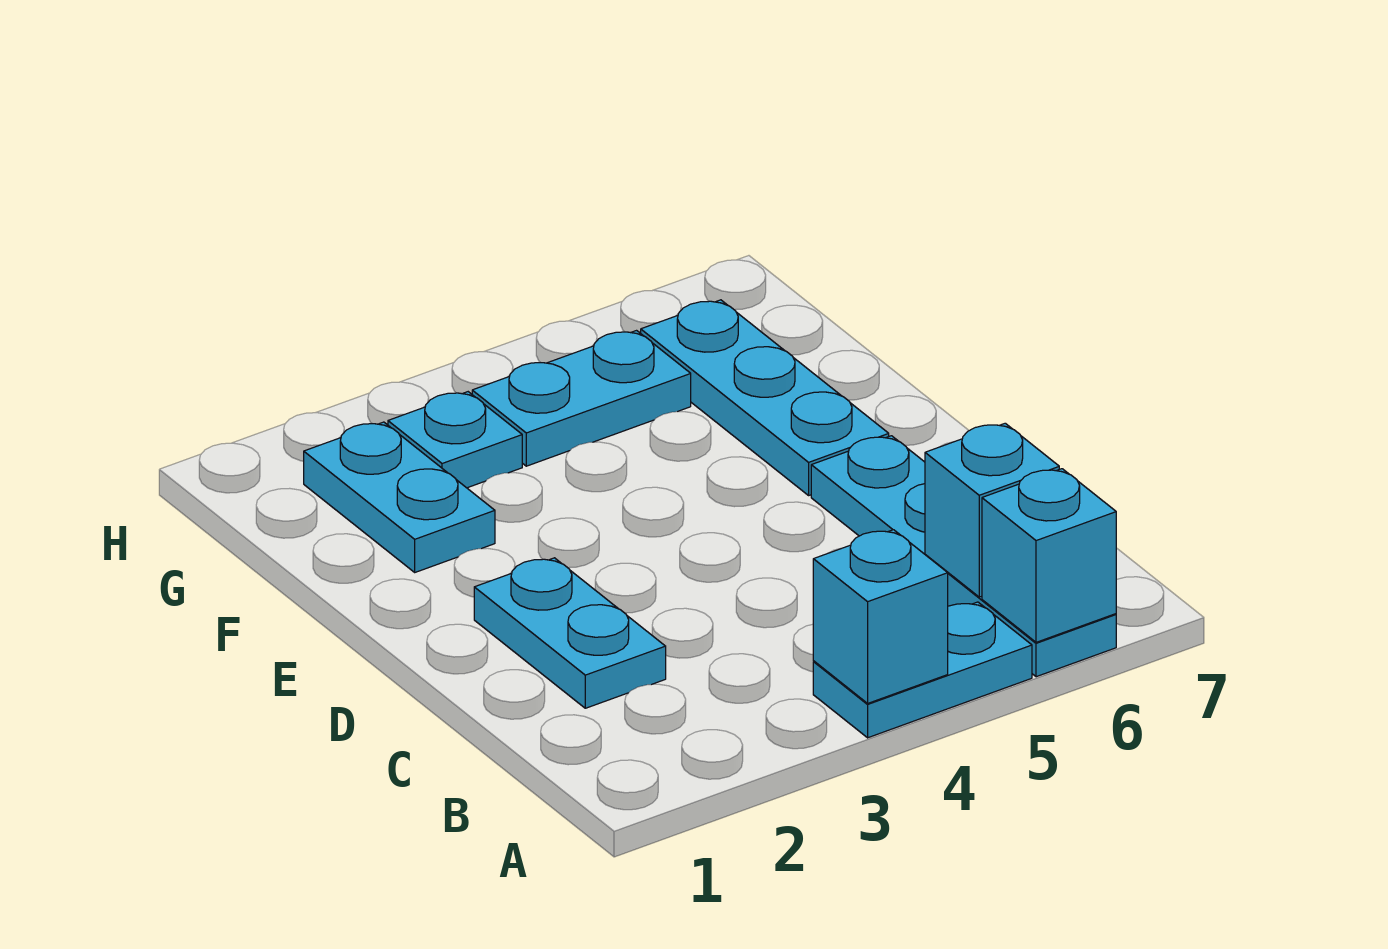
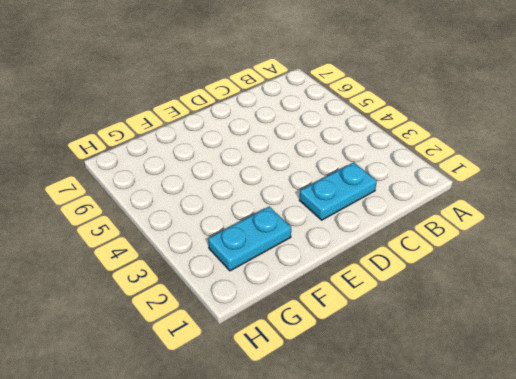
none -> cyan plate A4:A5 level 1
none -> cyan plate A6:D6 level 1

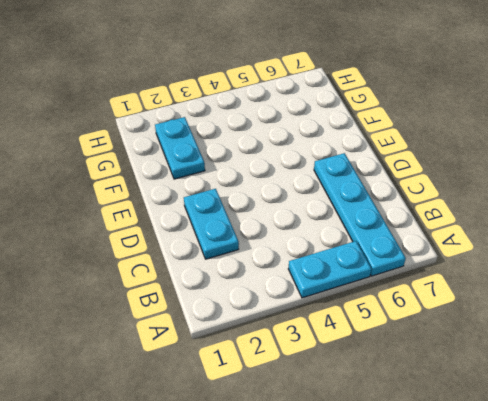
none -> cyan plate E6:G6 level 1
none -> cyan plate G3 level 1

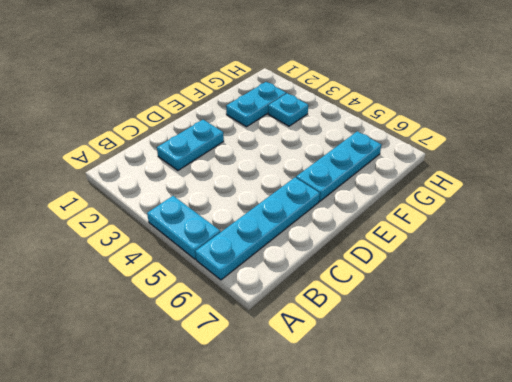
none -> cyan plate G4:G5 level 1
none -> cyan brick A4 level 2

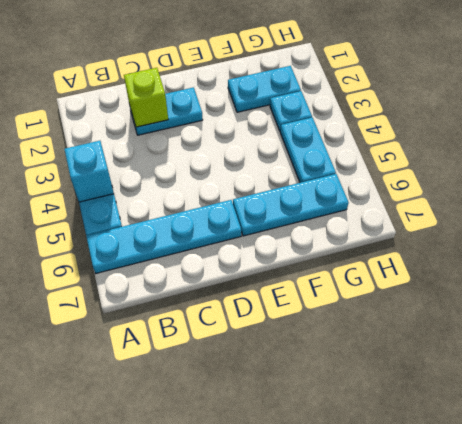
lime brick C2 level 2 -> none
none -> cyan brick A6 level 2
none -> cyan brick B6 level 2

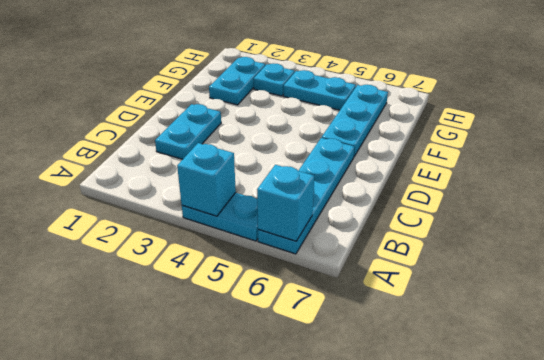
none -> cyan brick B6 level 2

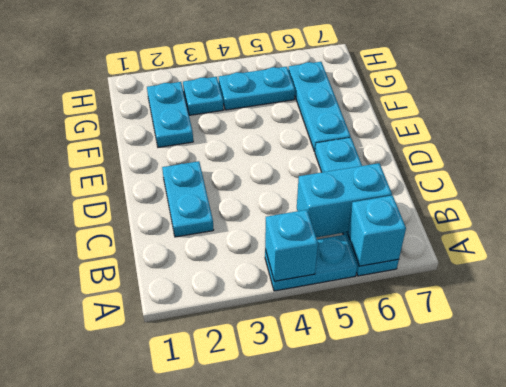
cyan brick B5:B6 level 2 -> cyan brick B6 level 2

